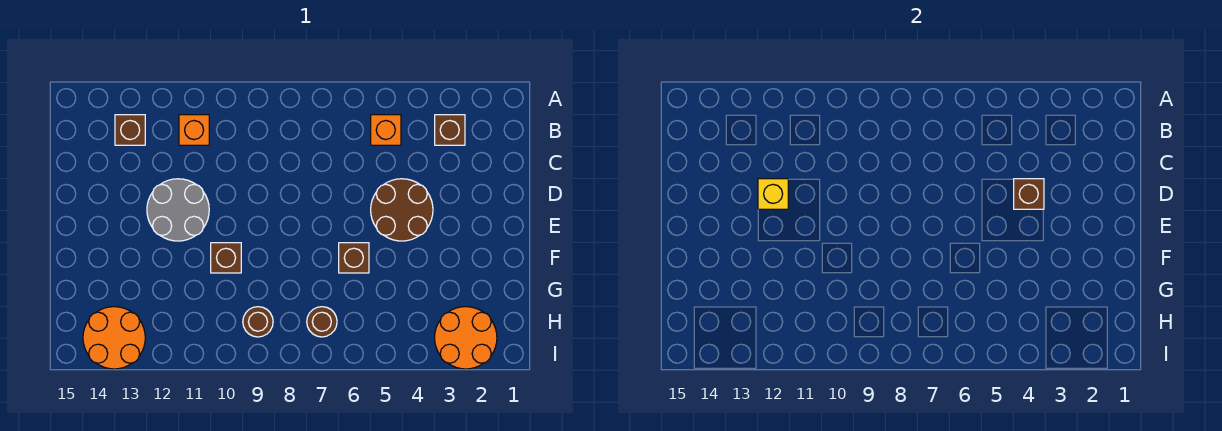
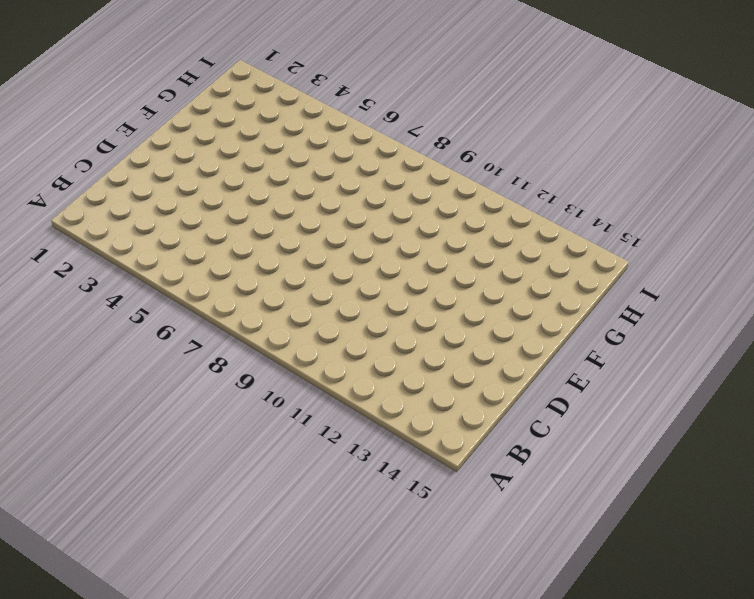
none -> brown brick B3 level 1
none -> orange brick B5 level 1
none -> orange brick B11 level 1

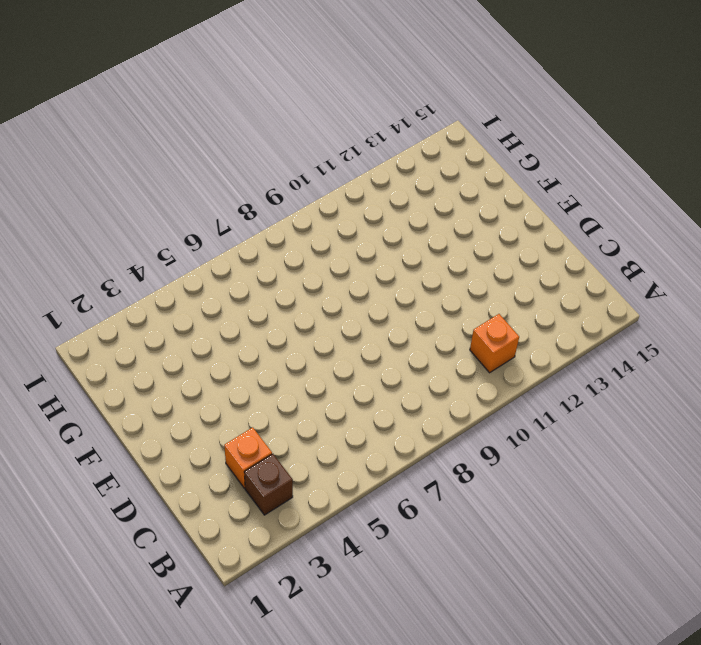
orange brick C3 level 1 -> orange brick B5 level 1
none -> brown brick B13 level 1
none -> brown round brick D4:E5 level 1
none -> grey round brick D11:E12 level 1

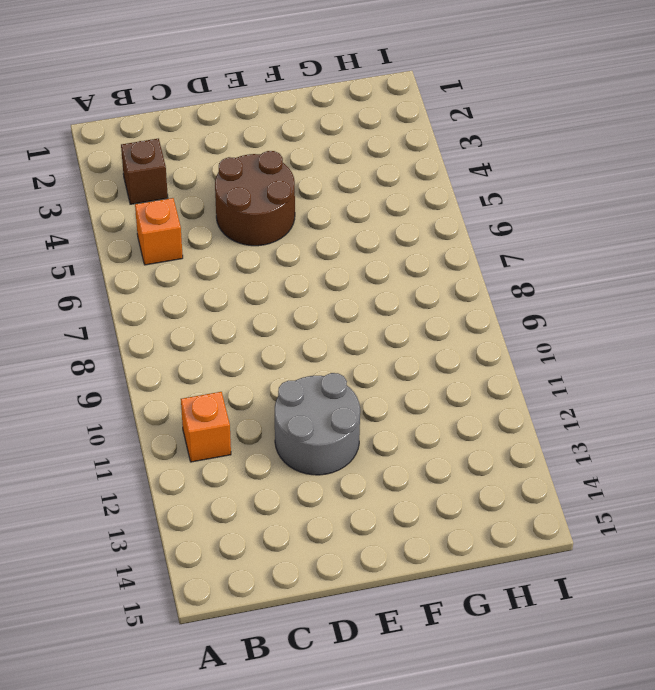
none -> brown brick B13 level 1
none -> brown brick F6 level 1
none -> brown brick F10 level 1

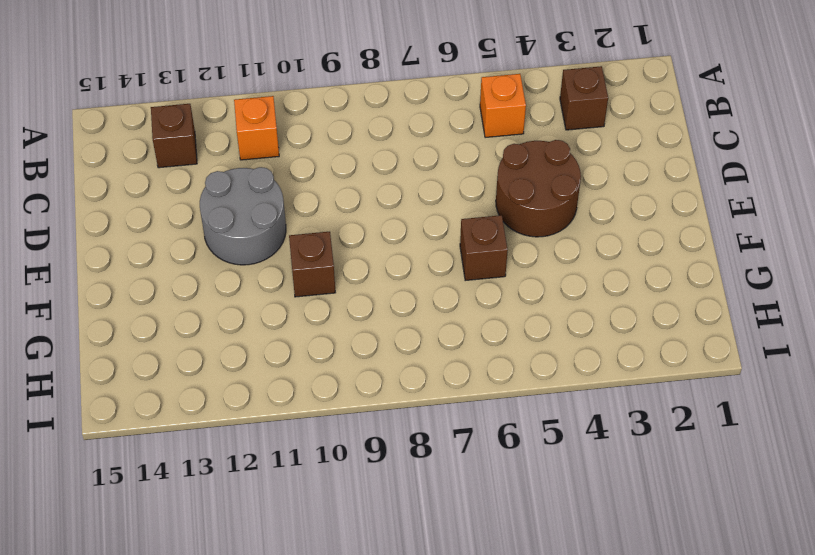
none -> orange round brick H2:I3 level 1
none -> brown round brick H7 level 1
none -> brown round brick H9 level 1

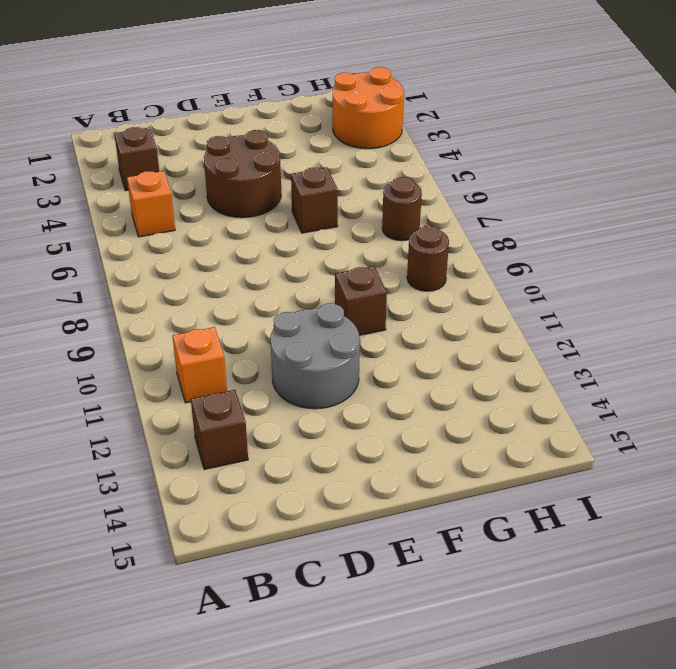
none -> orange round brick H13:I14 level 1
none -> brown brick D4 level 2
none -> yellow brick D12 level 2

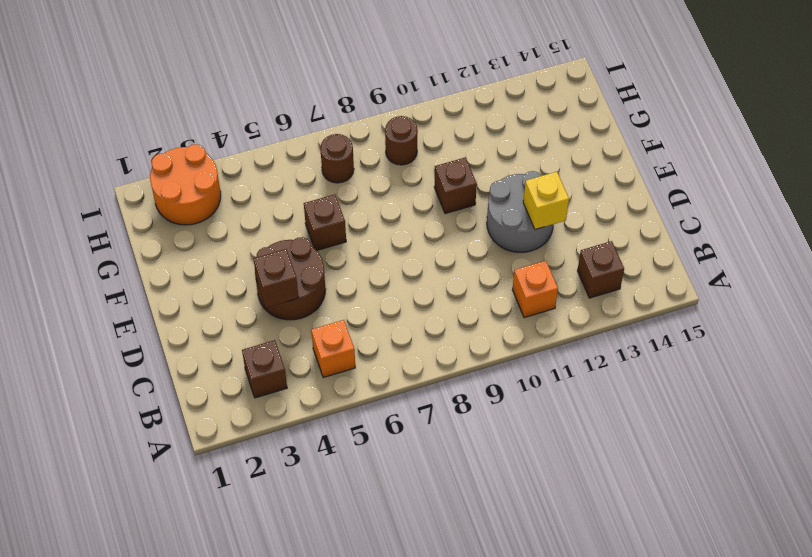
none -> orange round brick H13:I14 level 1

